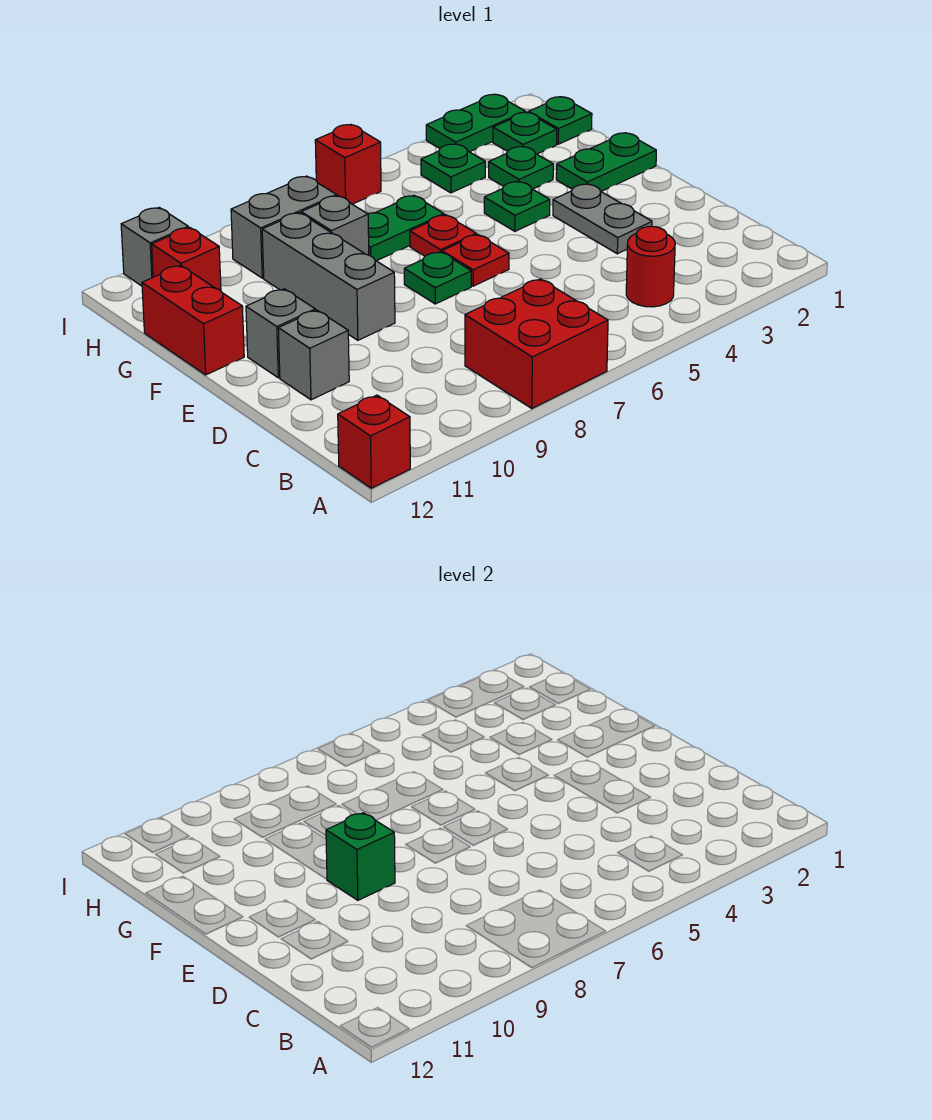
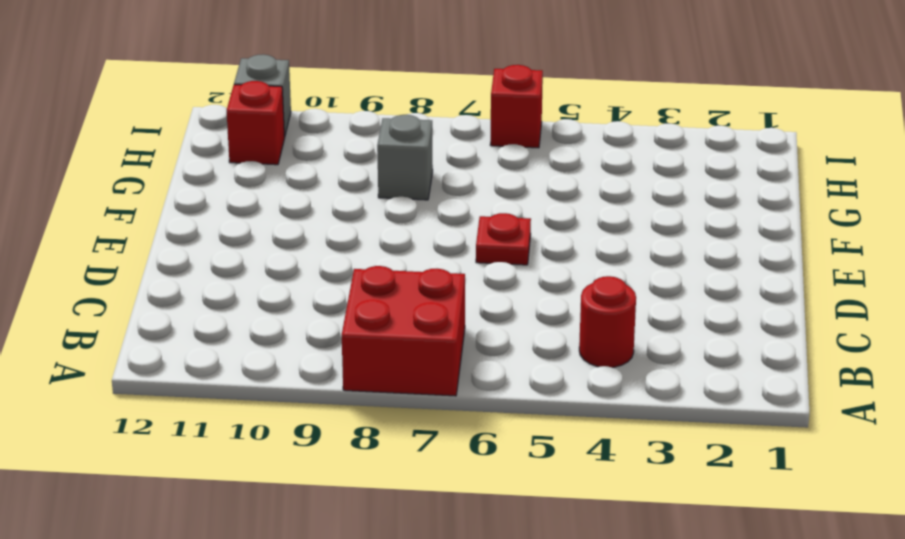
none -> red brick A12 level 1
none -> grey plate D3:E3 level 1
none -> grey brick D11 level 1

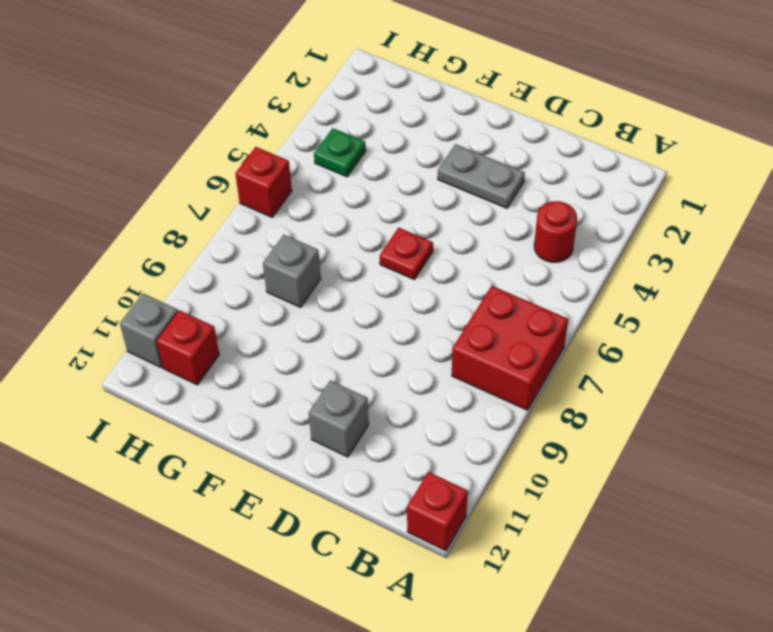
none -> green plate E7 level 1
none -> grey brick E9:G9 level 1
none -> grey brick E11 level 1

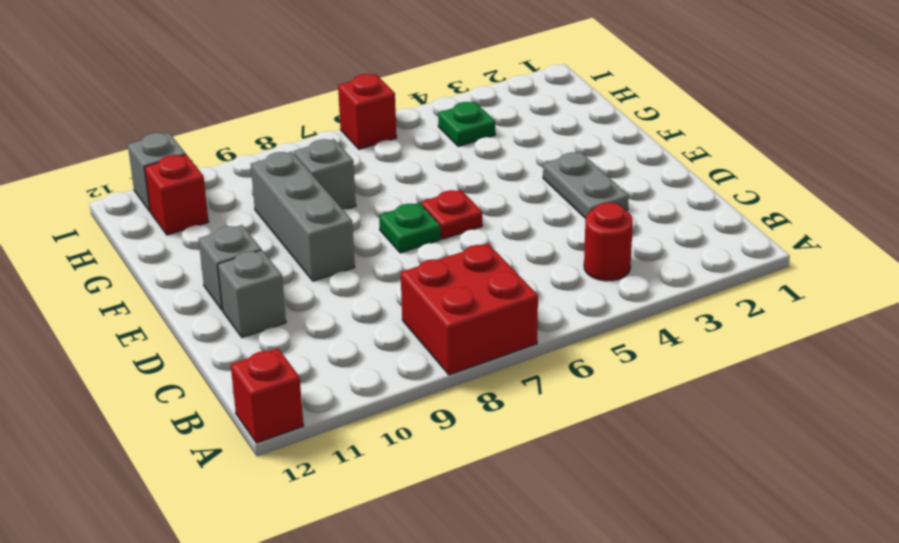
none -> green plate F1:F2 level 1
none -> green plate F4 level 1
none -> red plate F6 level 1

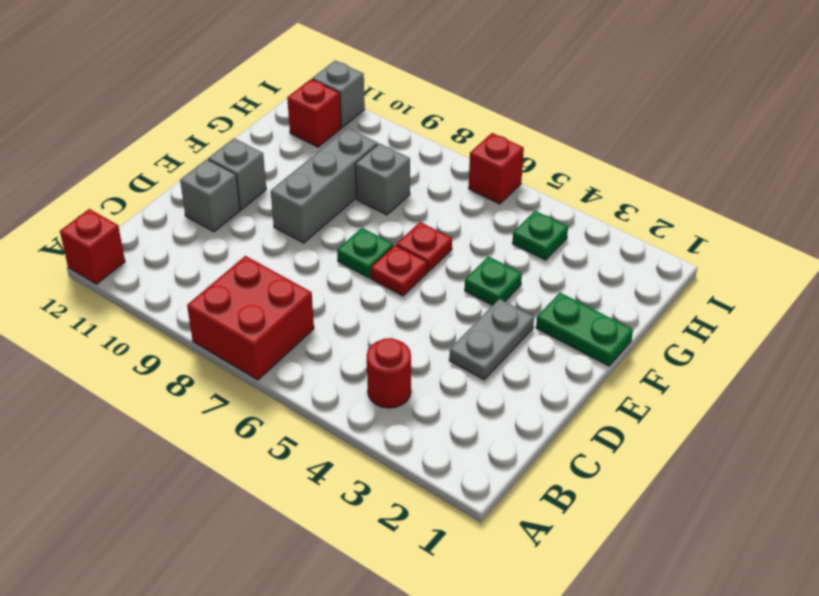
none -> red brick F12:G12 level 1
none -> green plate G3 level 1
none -> green plate G6:G7 level 1

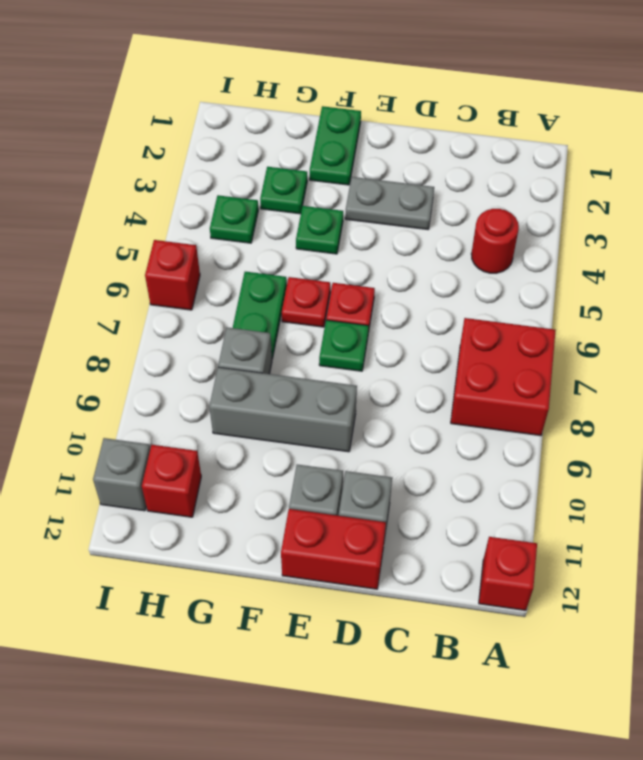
red brick D12:E12 level 1 -> red brick F12:G12 level 1
none -> green plate H1 level 1
none -> green plate H2 level 1
none -> grey brick H8:H9 level 1

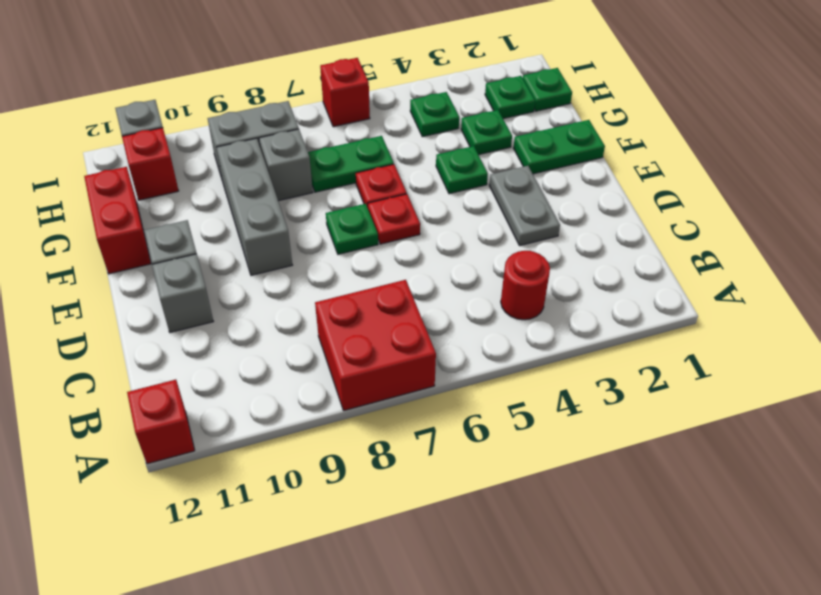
none -> green plate I2:I3 level 1
none -> green brick E9 level 2

